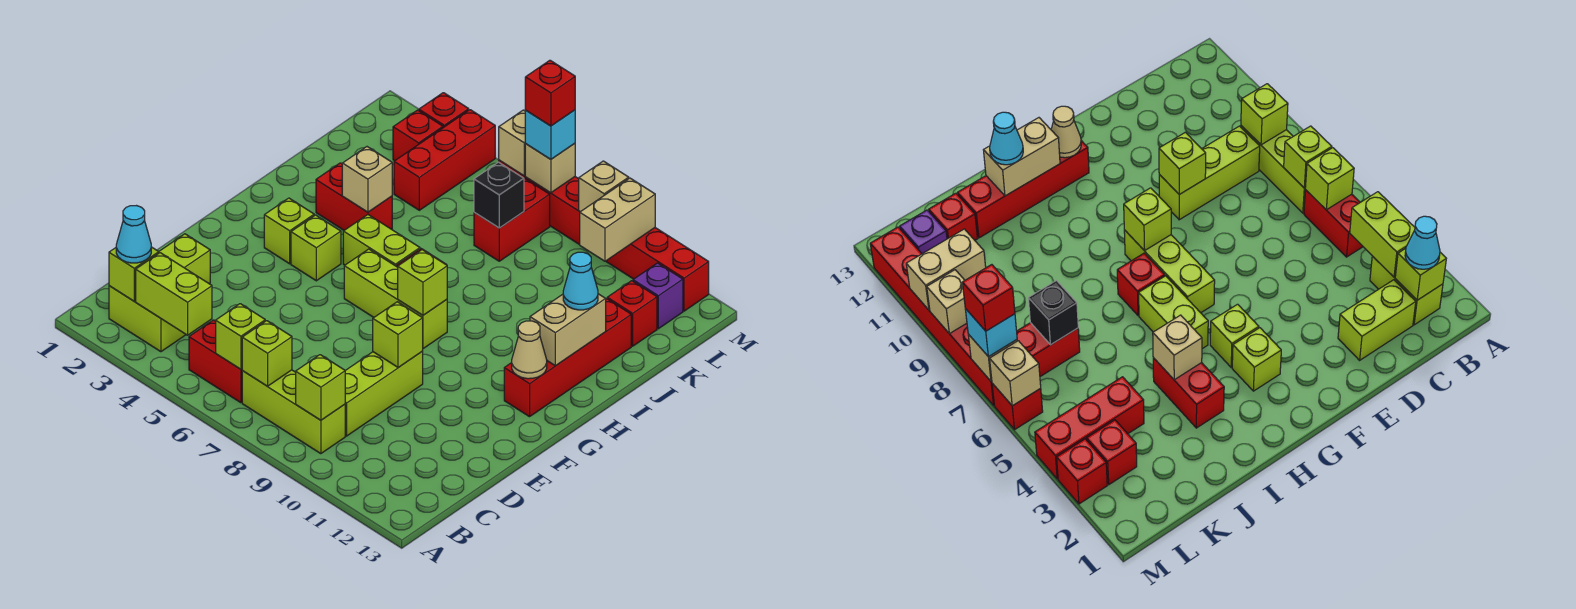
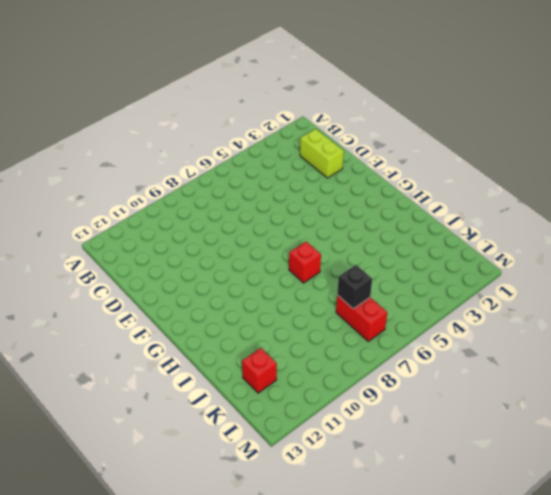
none -> lime brick B2:B3 level 1
none -> red brick B5:B6 level 1
none -> lime brick B7:B9 level 1
none -> lime brick C9:E9 level 1

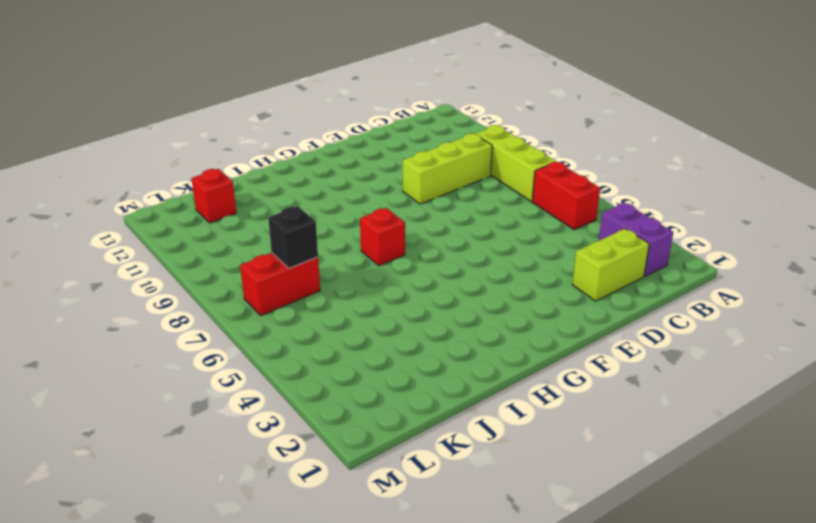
purple brick B2:B3 level 1 -> lime brick B2:B3 level 1
none -> lime brick G3 level 1
none -> lime brick G4 level 1
none -> lime brick G6:G8 level 1
none -> red brick G12:J12 level 1

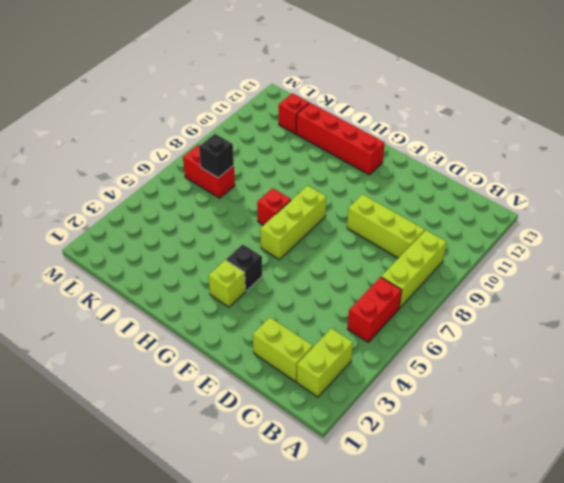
black brick G4 level 1 -> lime brick G4 level 1
none -> lime brick H5:H6 level 1
none -> red brick I3:I4 level 1
none -> red brick K4:M4 level 1
none -> red brick L3 level 1

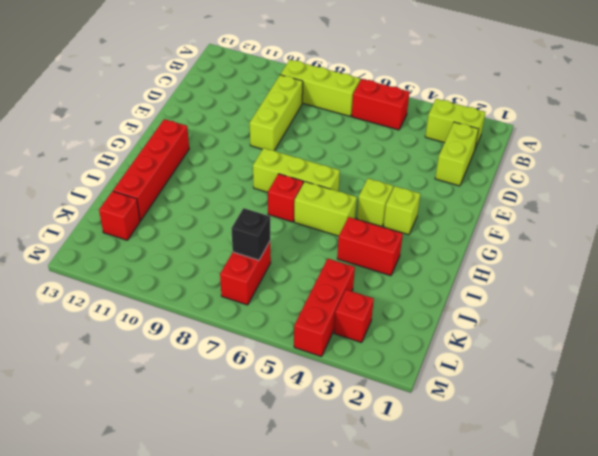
none -> purple brick L12 level 1
none -> red brick M3 level 1
none -> red brick M6 level 1
none -> red brick M7:M12 level 1

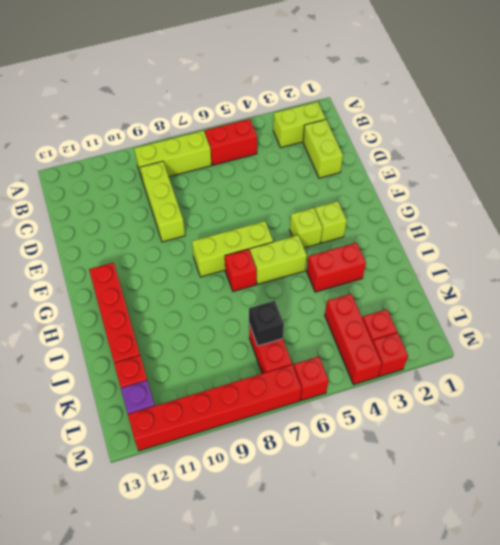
none -> lime brick B2 level 2
none -> lime brick B3:B4 level 2
none -> lime brick B6 level 2
none -> lime brick B7 level 2

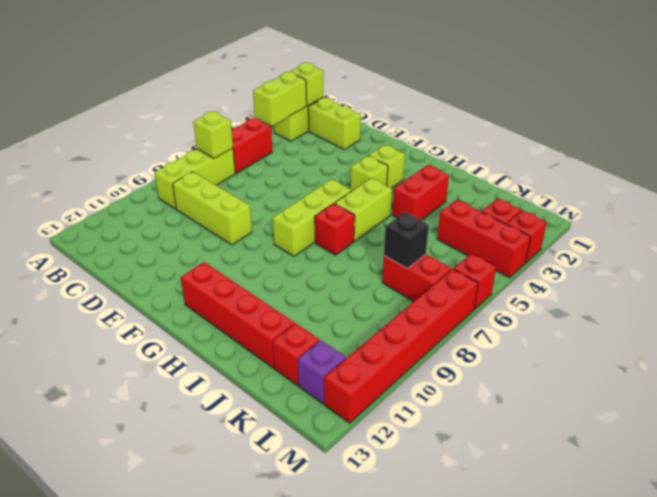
none -> lime brick B6 level 2
none -> lime brick B9 level 2
none -> lime brick E9 level 2
none -> lime brick G8 level 2

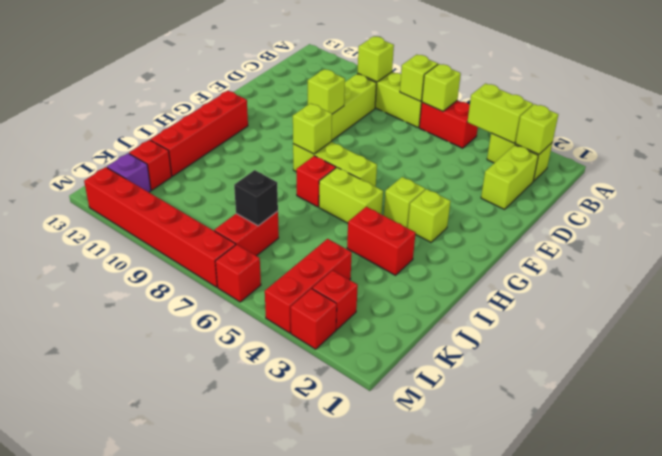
none -> tan cone G12 level 2
none -> tan brick H12:I12 level 2
none -> tan brick I4 level 2
none -> tan brick L10:M10 level 2

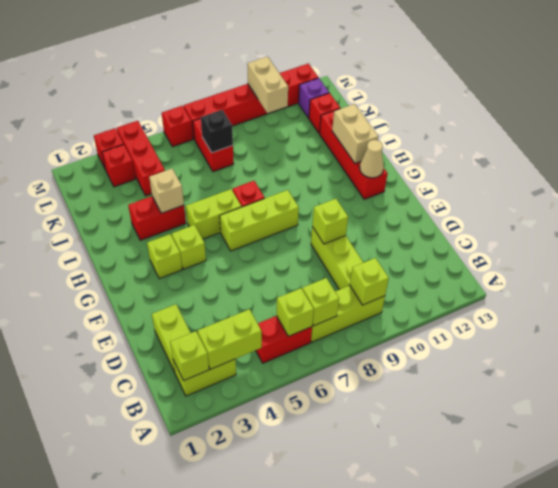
none -> lime brick G8 level 2
none -> tan brick M6 level 2
none -> tan brick M7 level 2
none -> tan brick M9 level 2

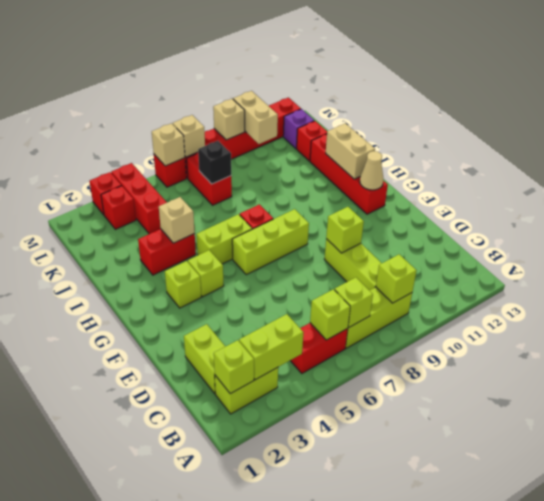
none -> lime brick G8 level 2
none -> cyan cone B2 level 3
none -> cyan cone I12 level 3
none -> cyan brick M7 level 3

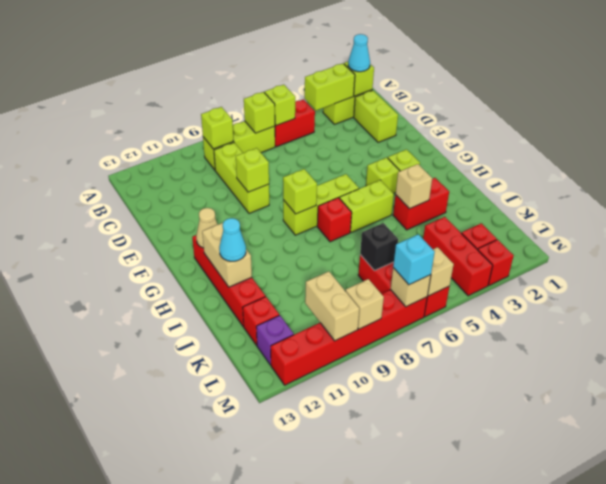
none -> red brick M7 level 4

